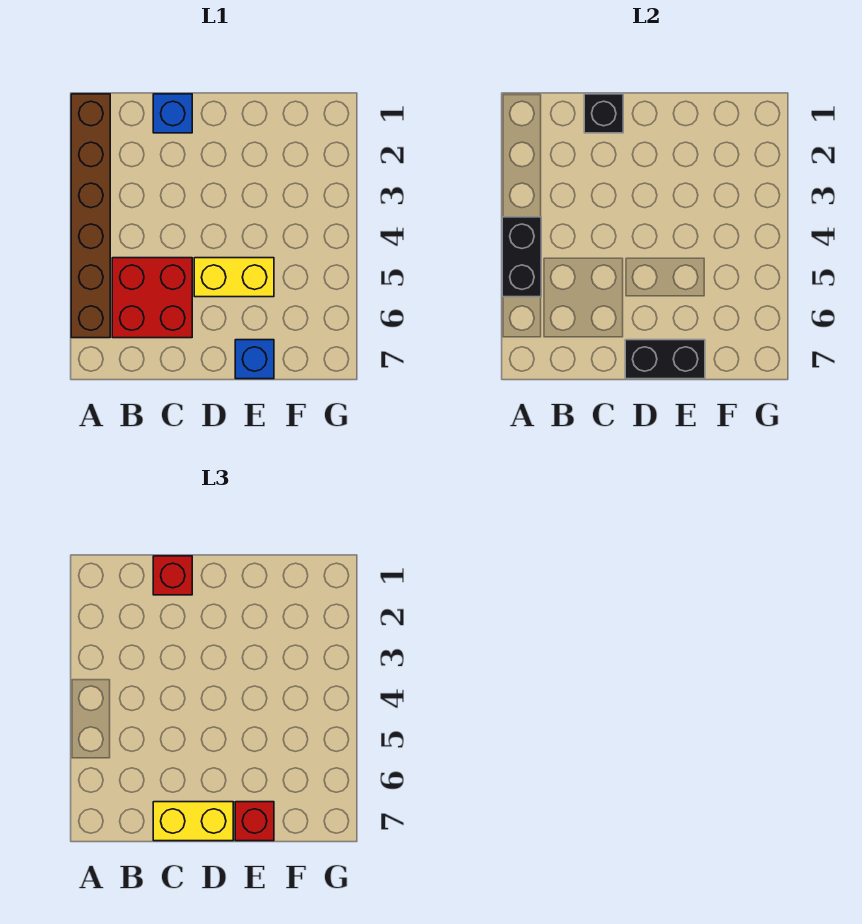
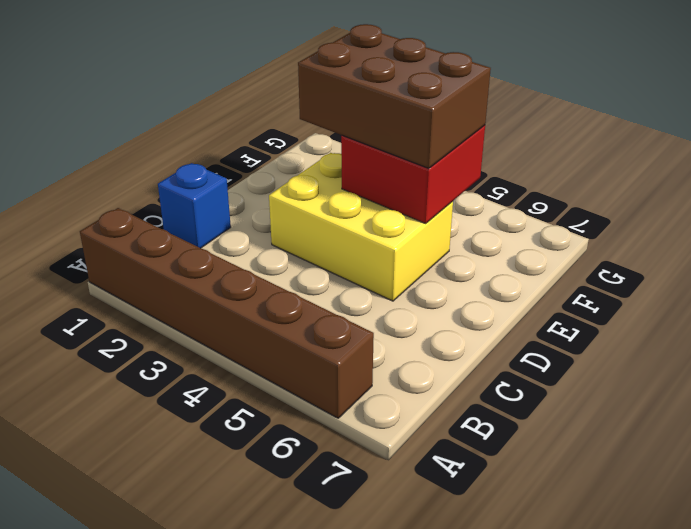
yellow brick D3:E5 level 1 -> yellow brick D5:E5 level 1
brown brick E3:F5 level 3 -> none
red brick E4:F5 level 2 -> red brick B5:C6 level 1
none -> blue brick E7 level 1
none -> black brick A4:A5 level 2

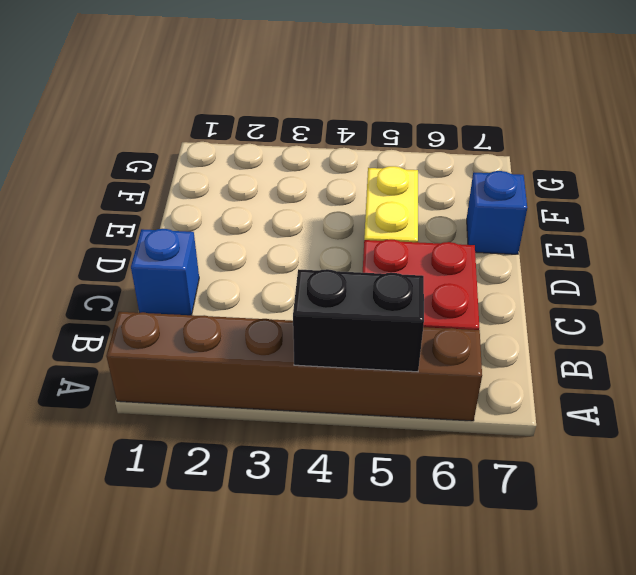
none -> black brick C1 level 2
none -> black brick D7:E7 level 2

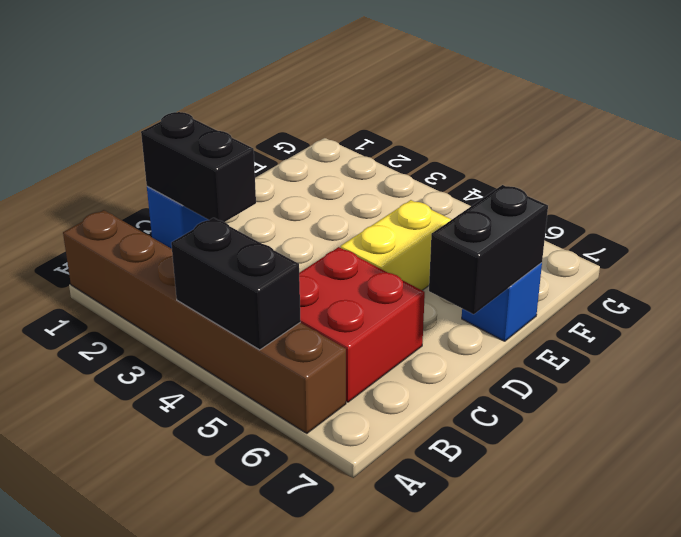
black brick C1:C2 level 2 -> black brick C1 level 2
none -> red brick C1 level 3
none -> yellow brick C7:D7 level 3

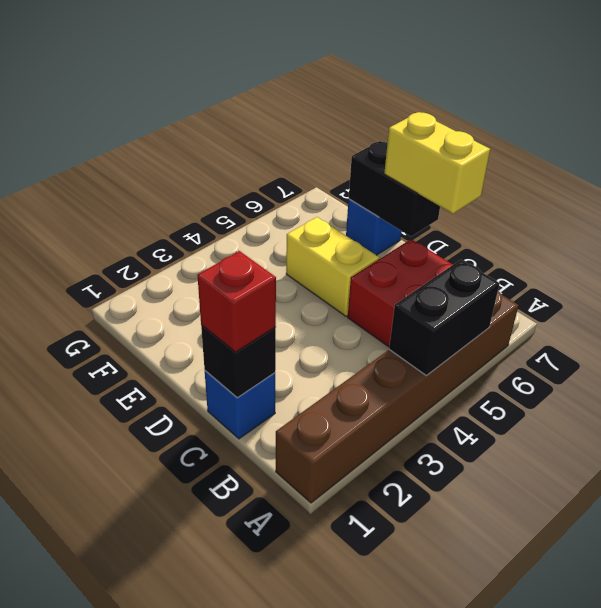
none -> red brick E7 level 3

